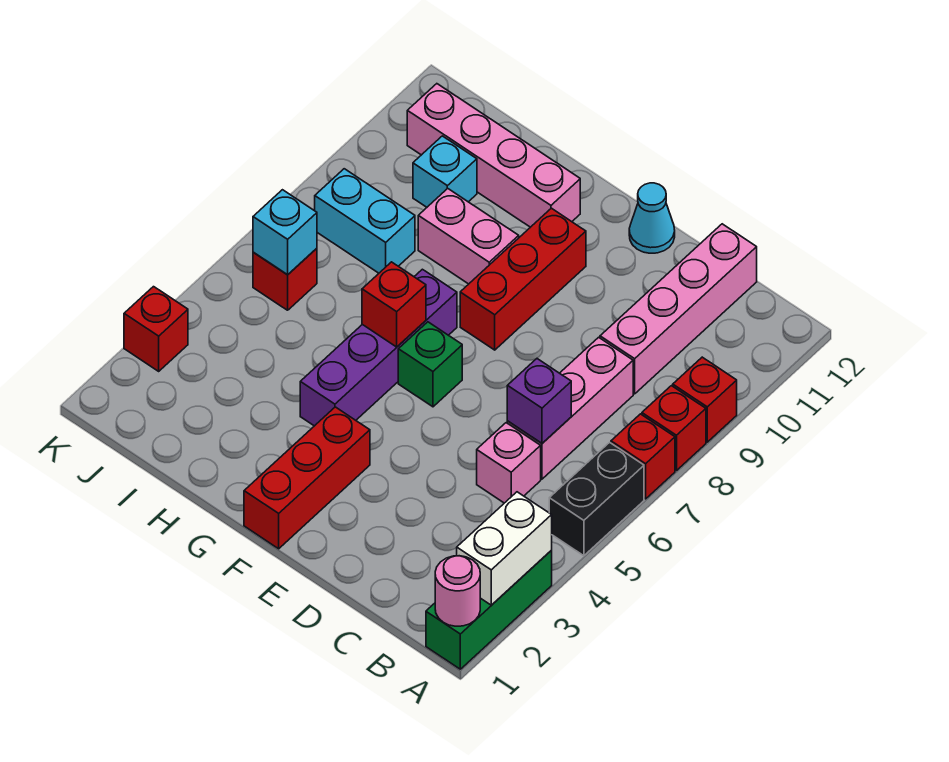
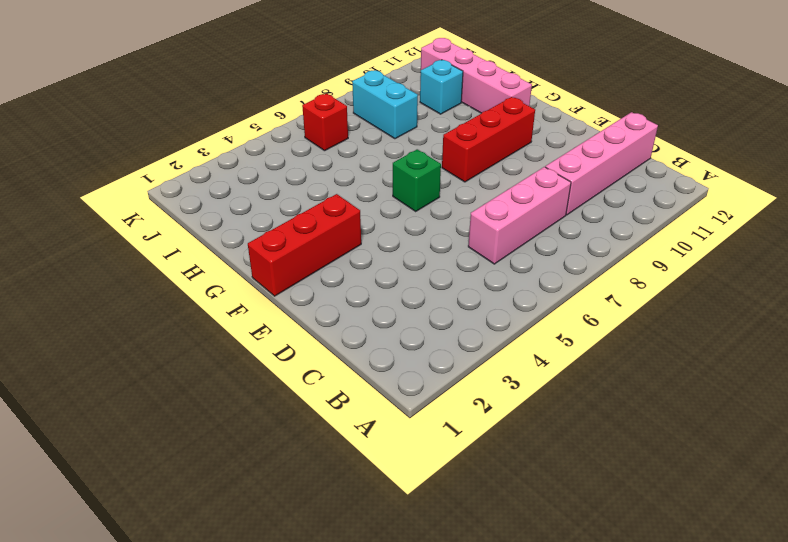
none -> green brick A1:A3 level 1
none -> black brick A5:A6 level 1
none -> red brick A7 level 1

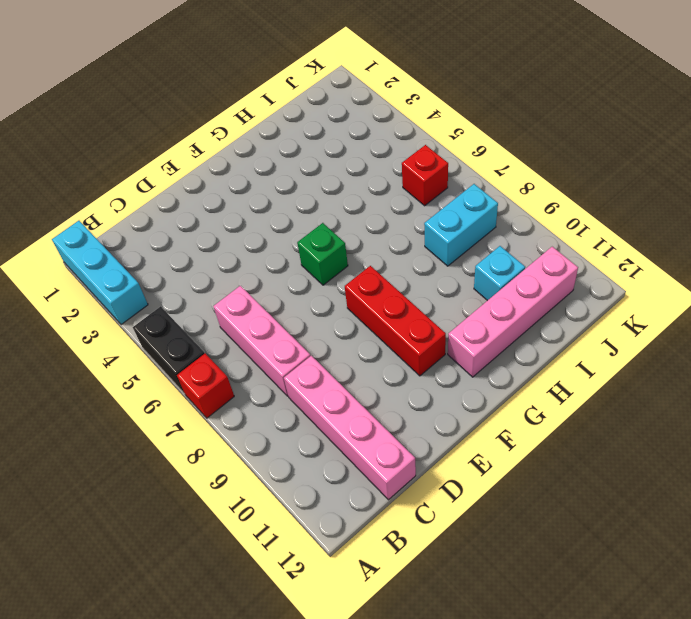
cyan brick A1:A3 level 1 -> green brick A1:A3 level 1
none -> red brick A8 level 1
none -> red brick A9 level 1
none -> pink brick C5 level 1

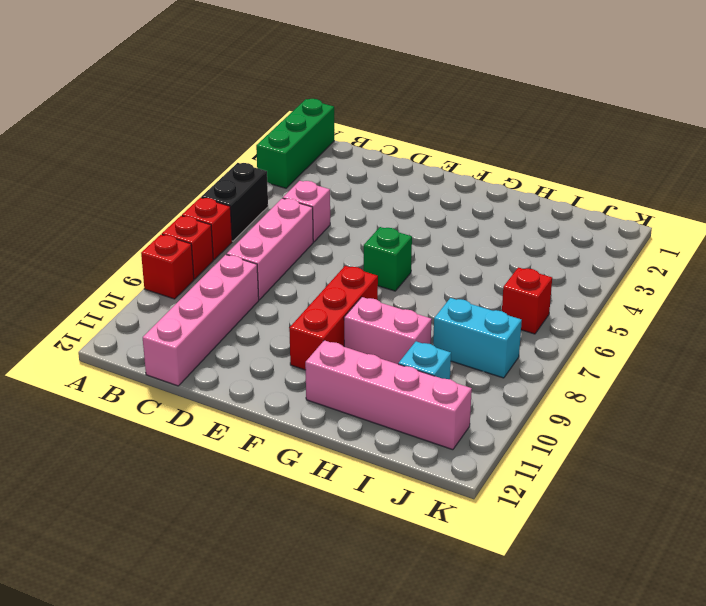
none -> cyan cone E12 level 1
none -> red brick F1:F3 level 1
none -> purple brick G4:G7 level 1

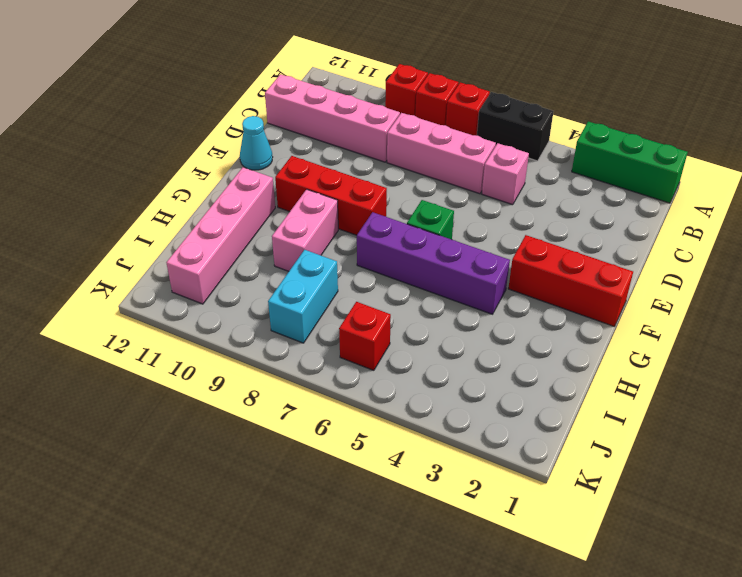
none -> cyan brick I10 level 1
none -> red brick K3 level 1
none -> pink round brick A1 level 2

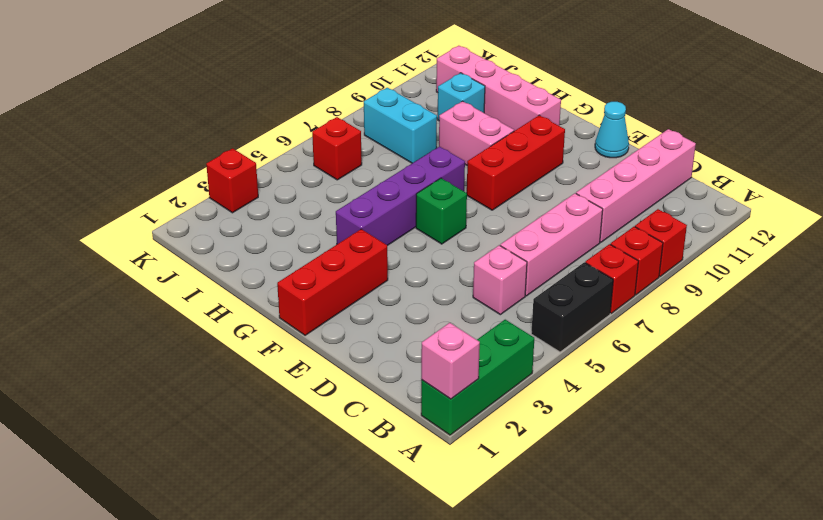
pink brick A1 level 2 -> pink round brick A1 level 2
none -> white brick A2:A3 level 2
none -> purple brick C6 level 2
none -> red brick G6 level 2

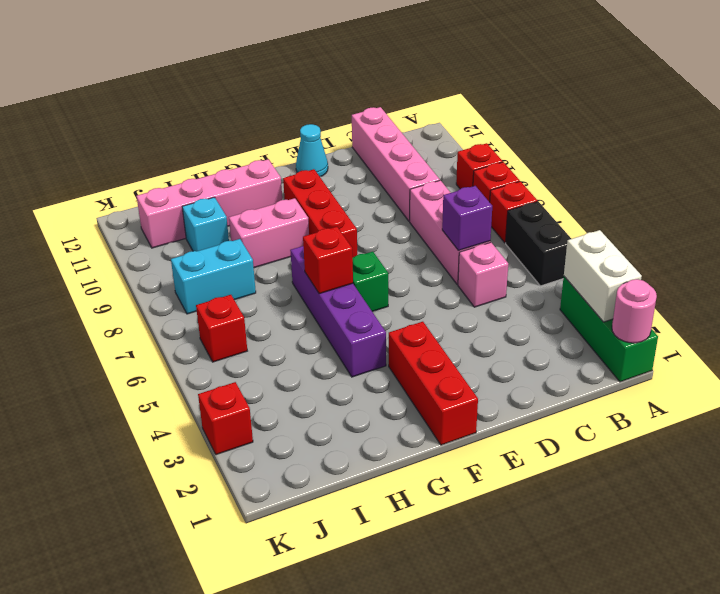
none -> cyan brick J6 level 2

